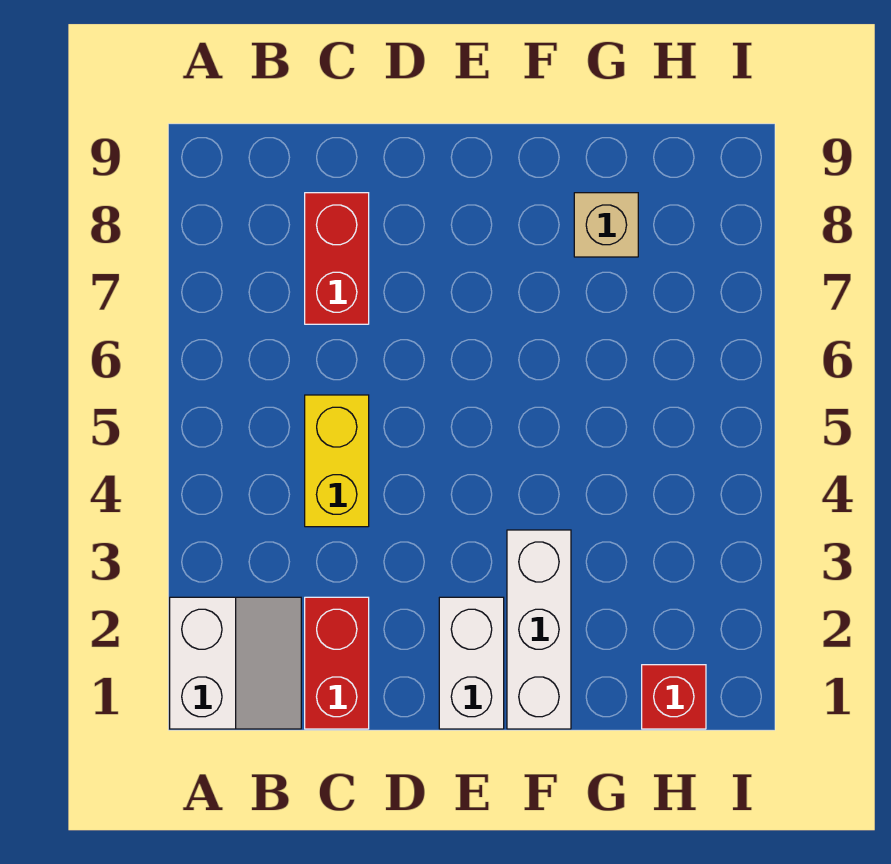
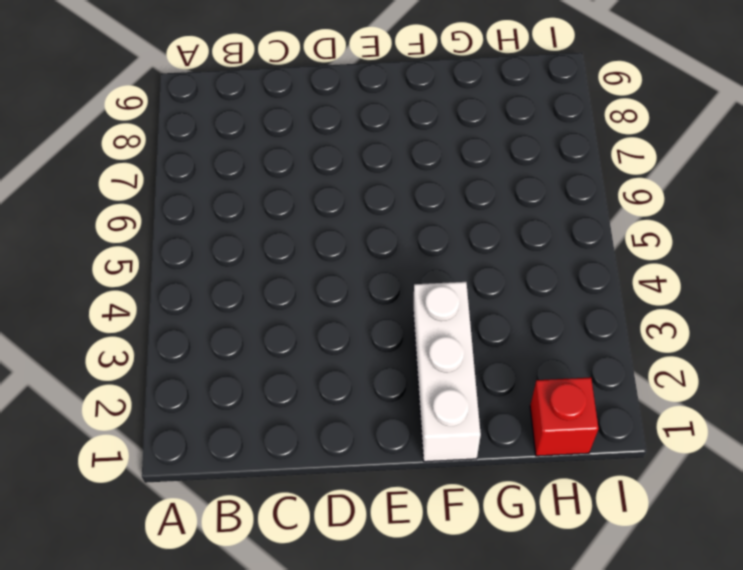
none -> white slope A1:B2 level 1 top A
none -> red brick C1:C2 level 1

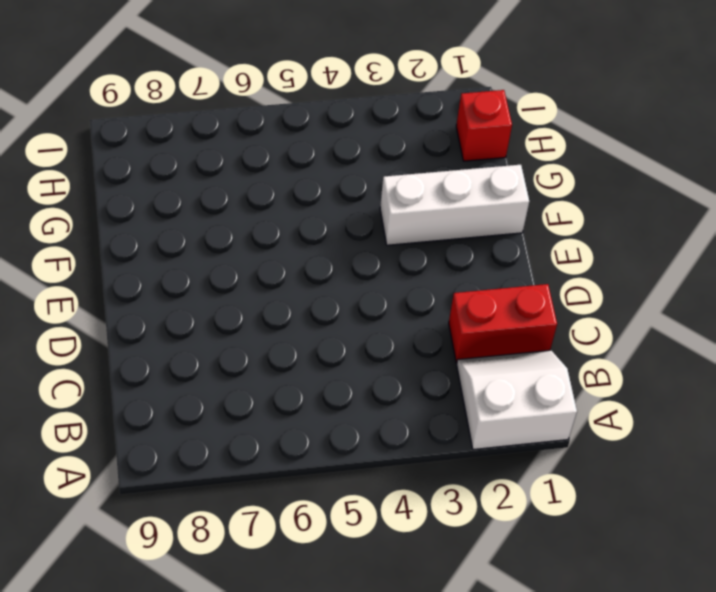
none -> yellow brick C4:C5 level 1
none -> red brick C7:C8 level 1

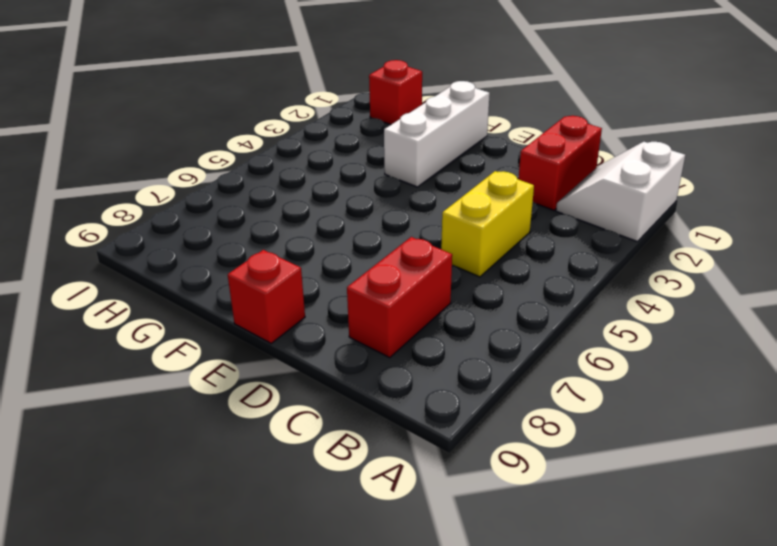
red brick E9 level 1 -> none
none -> white brick E1:E2 level 1
none -> tan brick G8 level 1

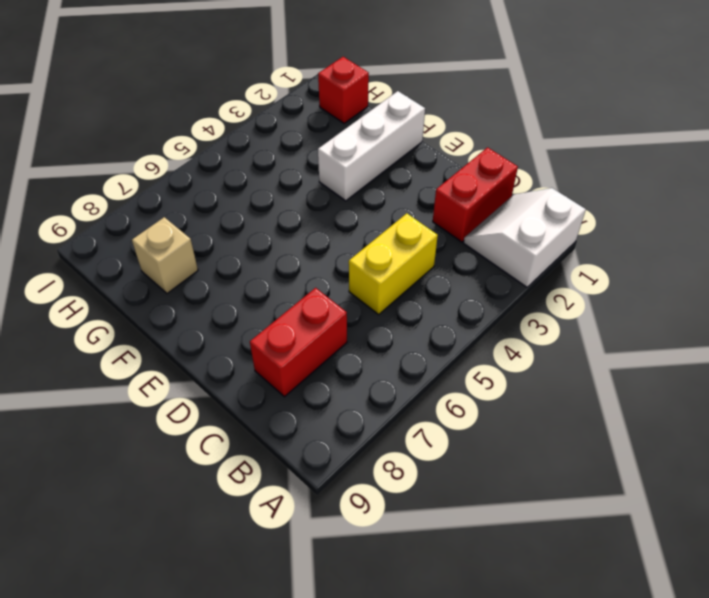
none -> white brick E1:E2 level 1

